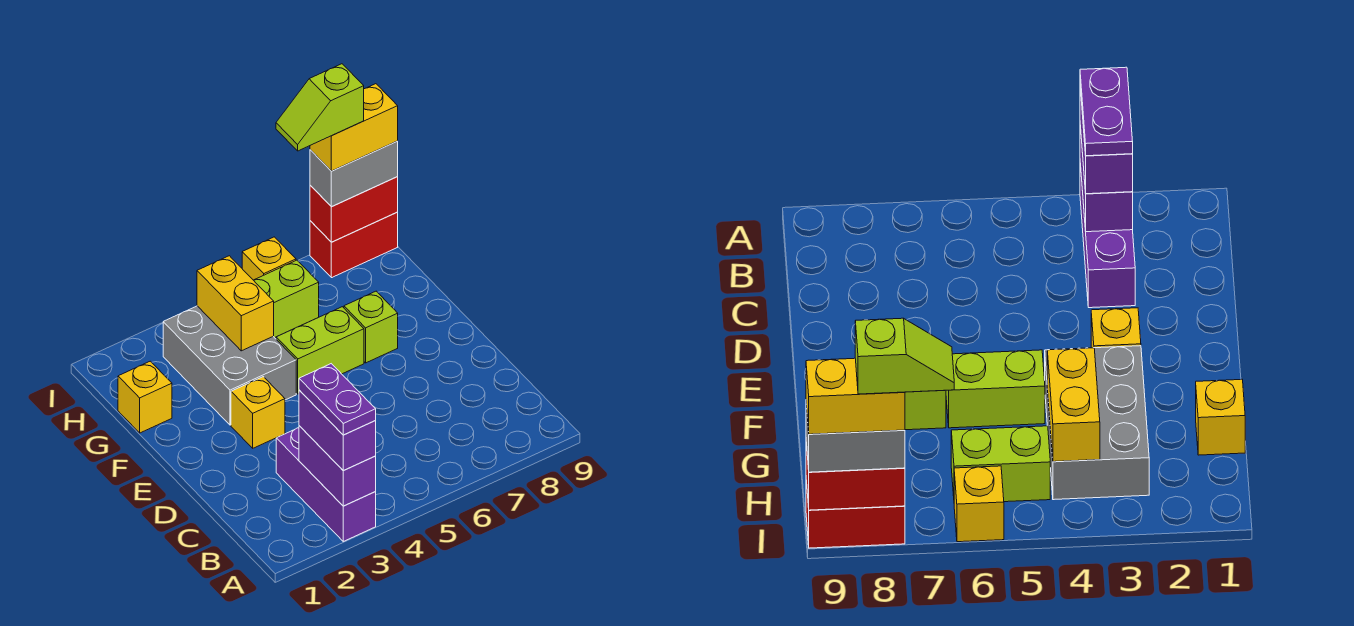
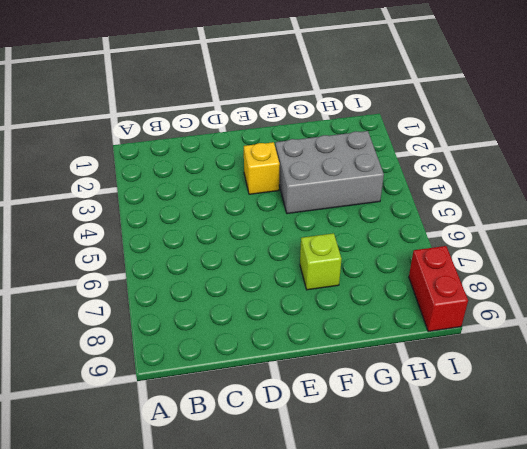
none -> purple brick A3:C3 level 1
none -> lime brick F5:F6 level 1
none -> yellow brick G1 level 1

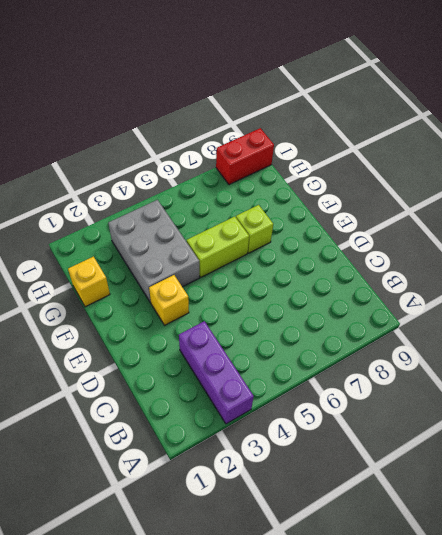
none -> lime brick H5:H6 level 1
none -> yellow brick I6 level 1
none -> purple brick A3:B3 level 2

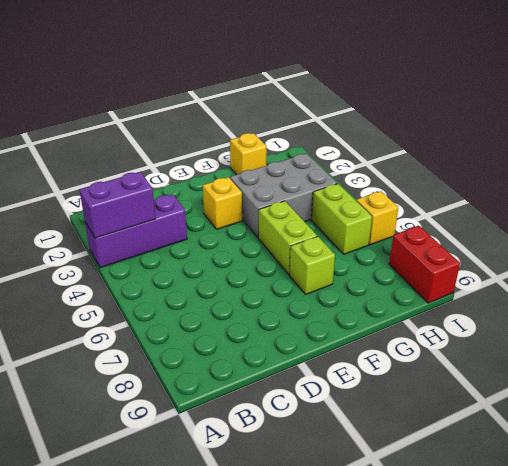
none -> yellow brick G4:H4 level 2
none -> red brick I8:I9 level 2
none -> purple brick A3:B3 level 3

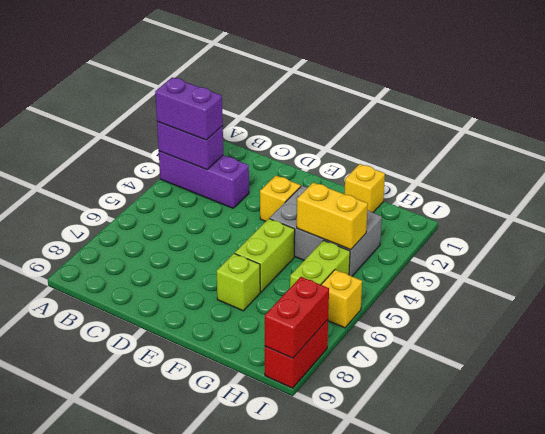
none -> grey brick I8:I9 level 3
none -> purple plate A3:B3 level 4
none -> yellow brick I8:I9 level 4

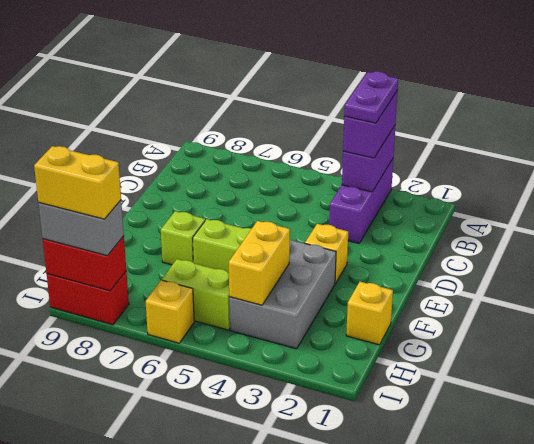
none -> lime slope I7:I8 level 5 top 8

